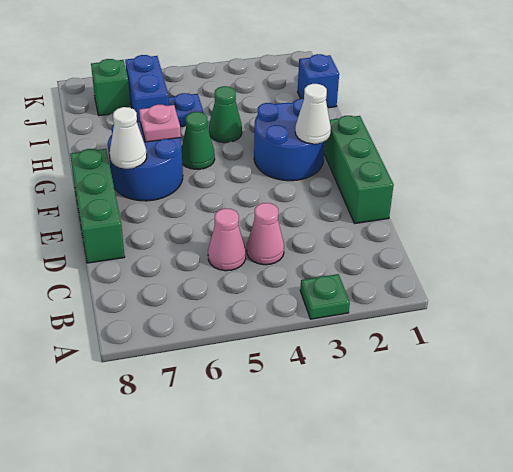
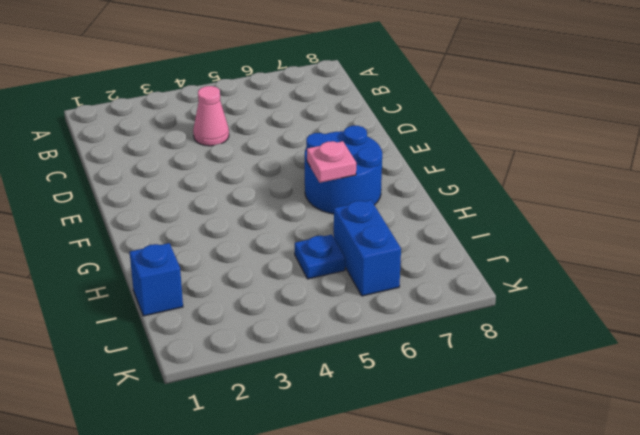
none -> green plate A3 level 1
none -> pink cone C5 level 1
none -> green brick D1:F1 level 1

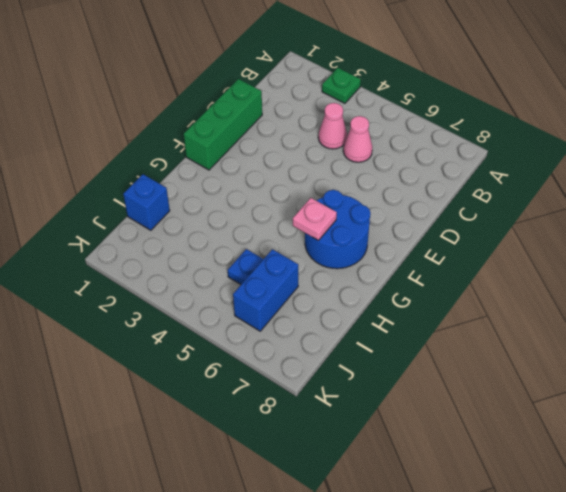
none -> green brick D8:F8 level 1
none -> blue round brick F2:G3 level 1
none -> green cone G5 level 1

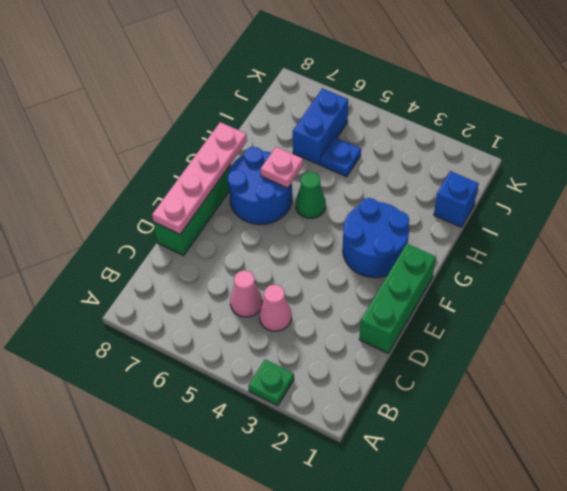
pink plate D8:G8 level 2 -> none
none -> green cone H4 level 1
none -> green brick J7 level 1
none -> white cone F2 level 2

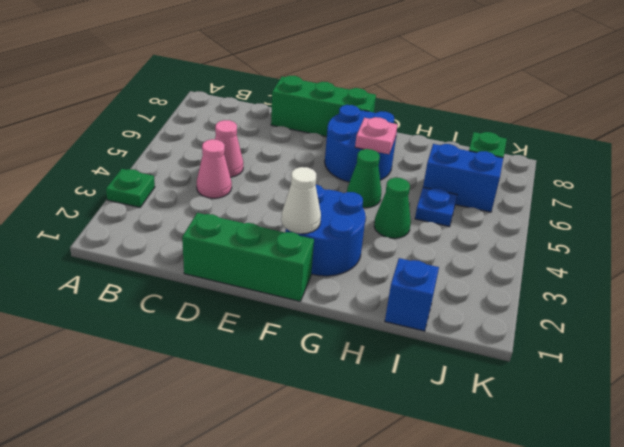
none -> white cone F7 level 2

